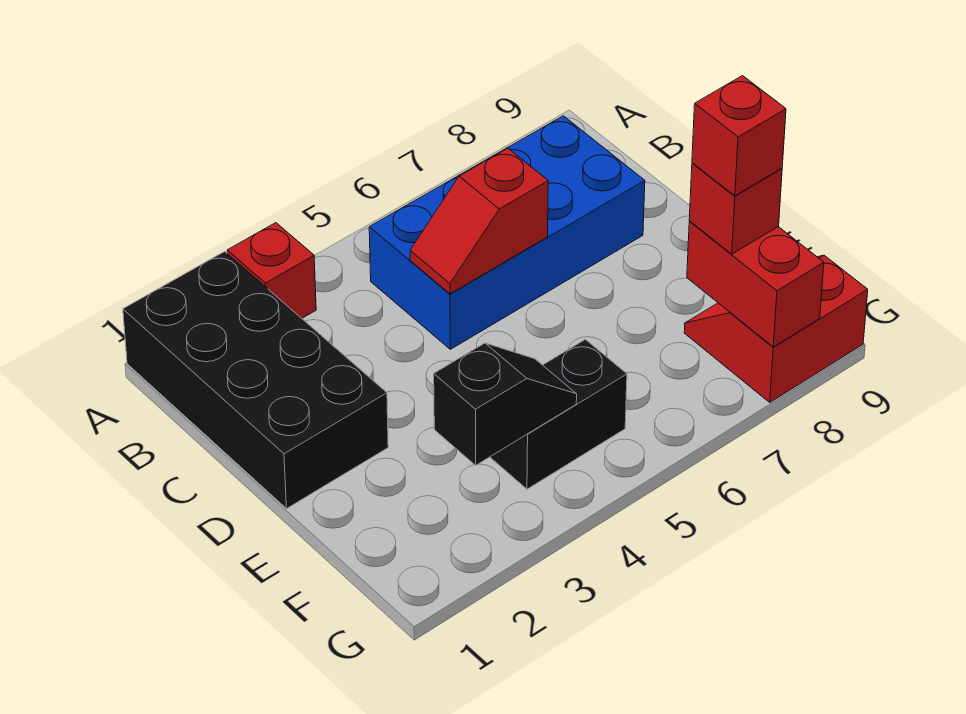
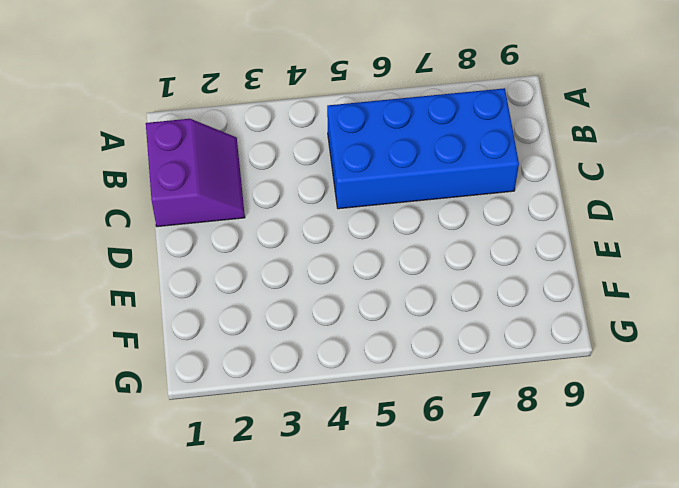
purple slope B1:C2 level 1 top 1 -> black brick A1:D2 level 1
none -> red brick A3 level 1
none -> black brick F4:F5 level 1

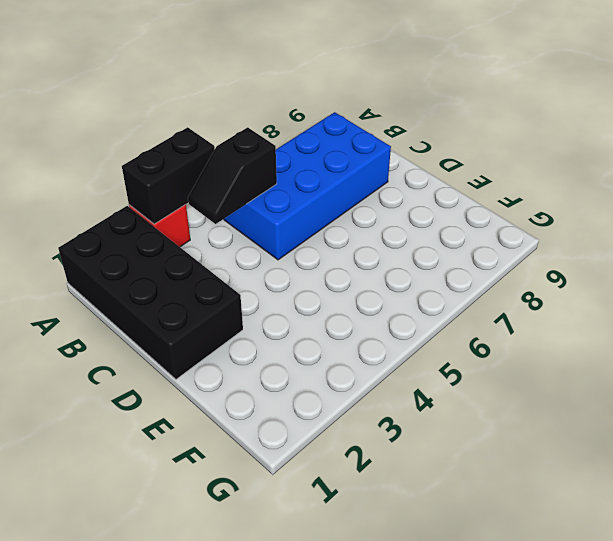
black brick A3:A4 level 2 -> black brick F4:F5 level 1
black slope B4:B5 level 2 top 5 -> black slope F3:F4 level 2 top 3
none -> red slope F8:G9 level 1 top G
none -> red slope C5:C6 level 2 top 6

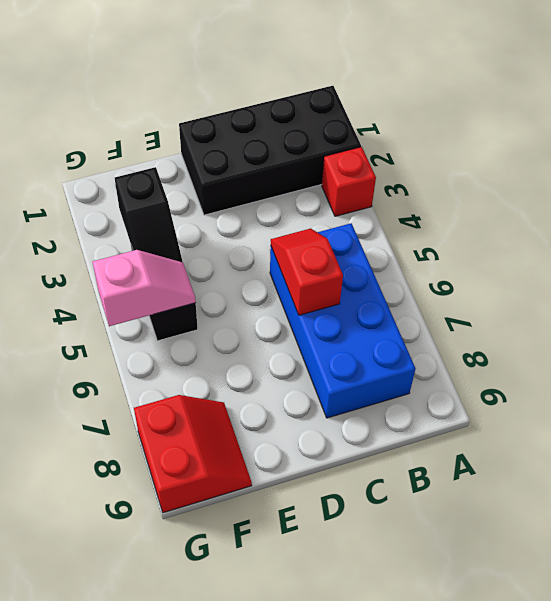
pink slope F5:G5 level 2 top G -> none
none -> red brick F8:G8 level 2
none -> red brick F8 level 3

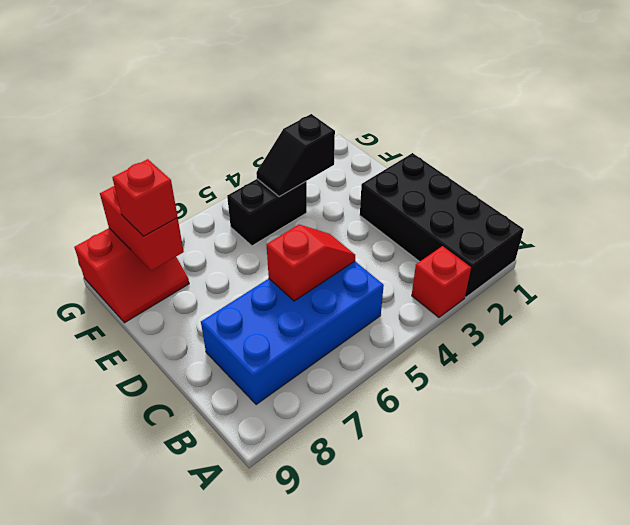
none -> red brick F8 level 4

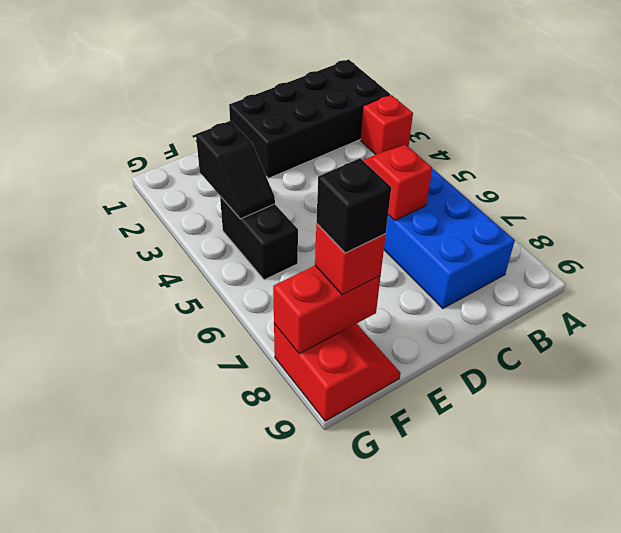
black brick F8 level 4 -> red brick F8 level 4

